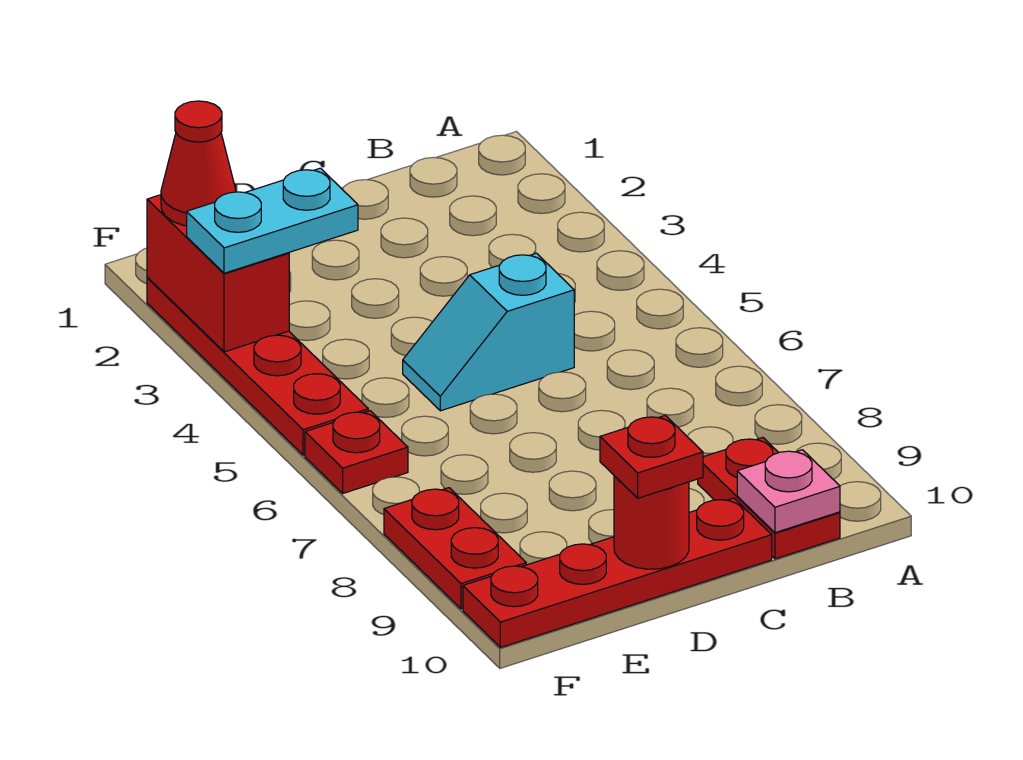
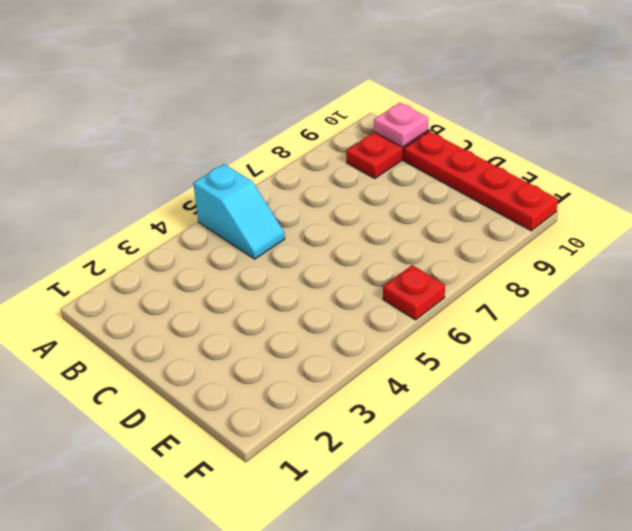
cyan slope A5:B5 level 1 top A -> cyan slope C5:D5 level 1 top C
none -> red plate F2:F5 level 1
none -> red plate F8:F9 level 1
none -> red round brick D10 level 2

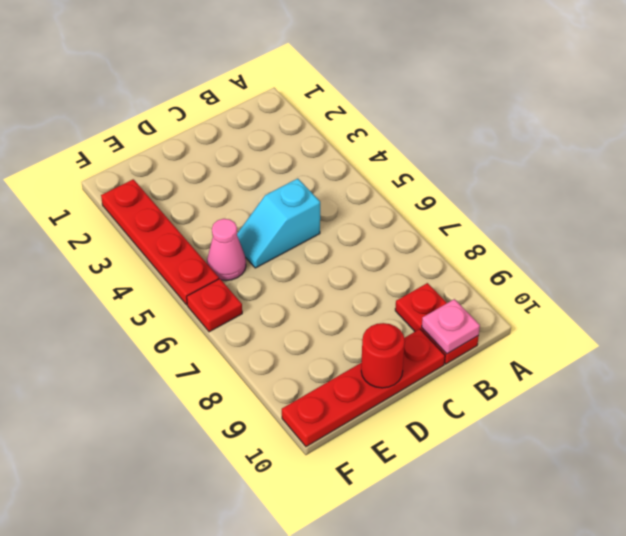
pink cone E5 level 1 -> none
none -> red plate F8:F9 level 1
none -> red brick F2:F3 level 2
none -> red plate D10 level 3

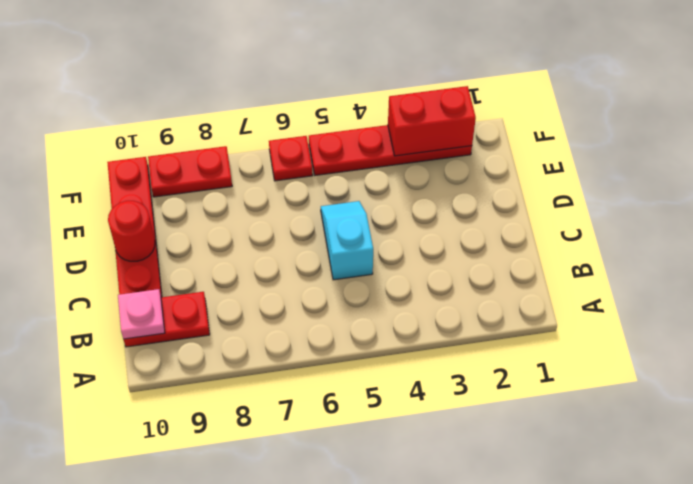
none -> red plate D10 level 3
none -> cyan plate E3:F3 level 3
none -> red cone F2 level 3

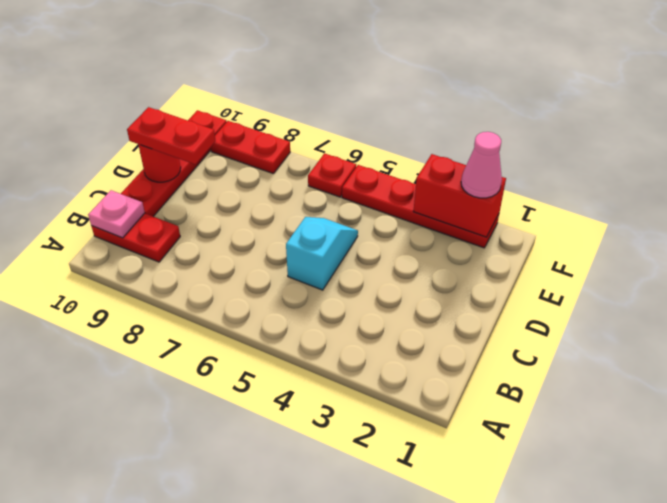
red plate D9:D10 level 3 -> red plate D10 level 3
pink cone F2 level 3 -> red cone F2 level 3
none -> cyan plate E3:F3 level 3

